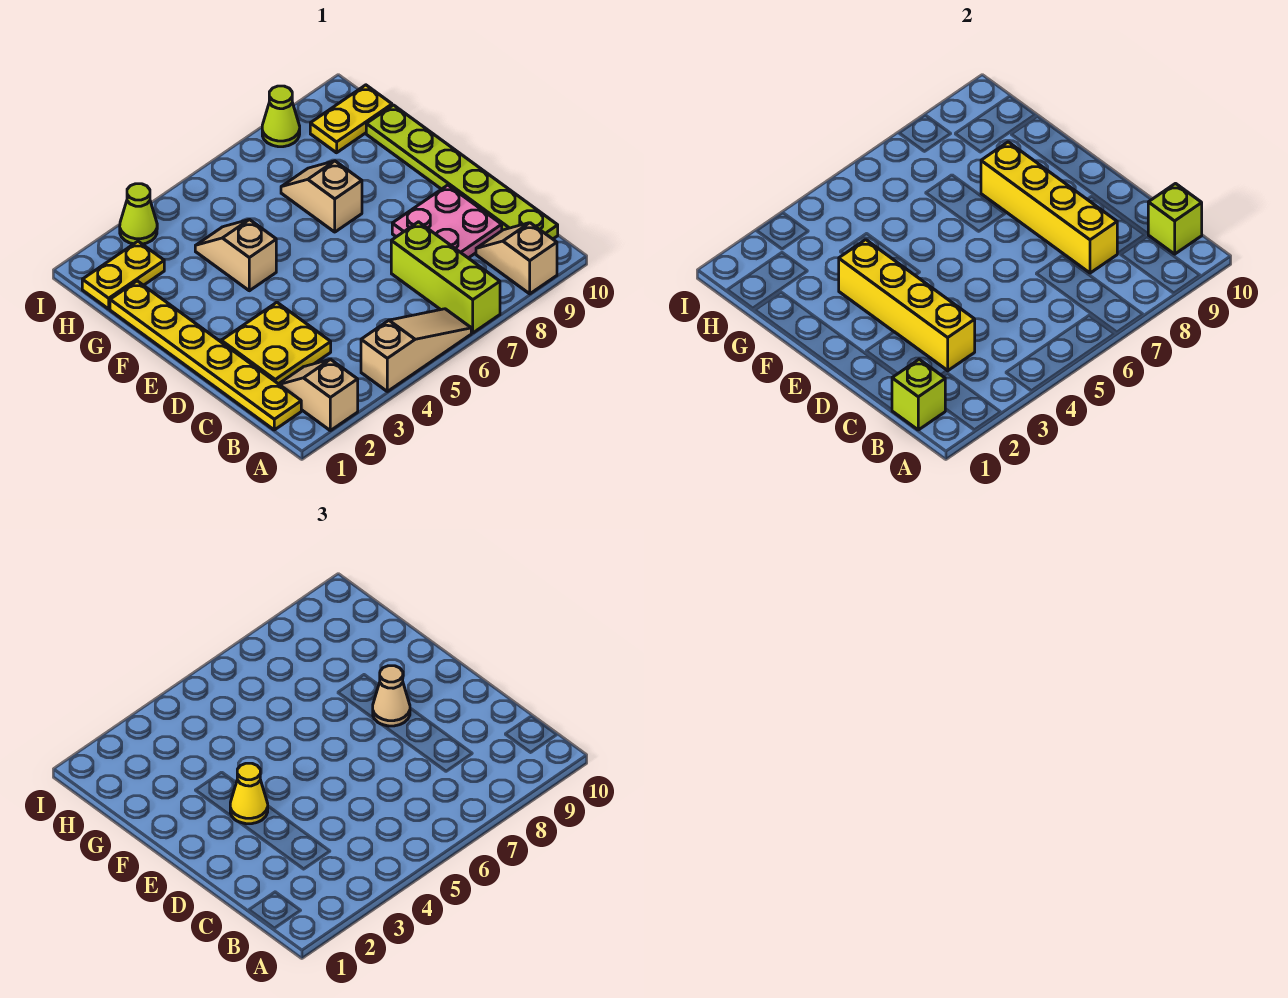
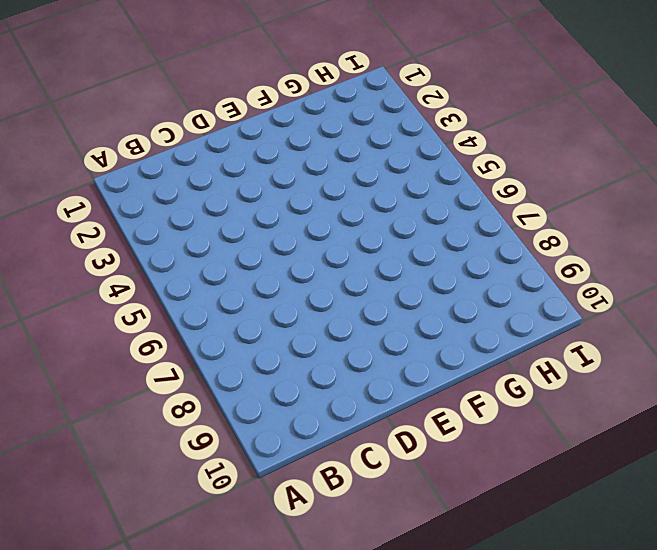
none -> tan slope A2:B2 level 1 top A
none -> tan slope A4:A6 level 1 top 4
none -> lime brick A7:C7 level 1

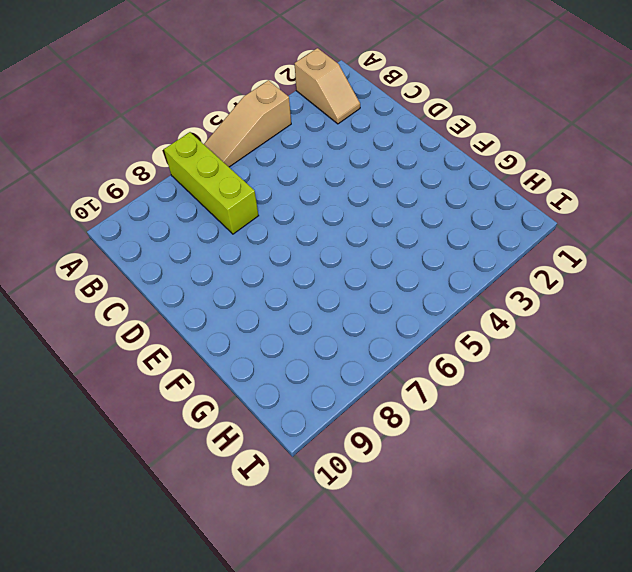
none -> tan slope A9:B9 level 1 top A
none -> yellow plate B1:G1 level 1
none -> lime plate B10:G10 level 1

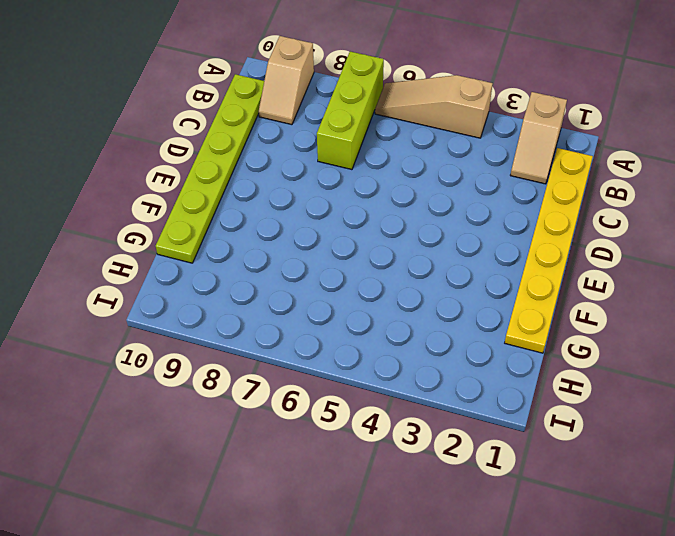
none -> yellow plate C2:D3 level 1
none -> pink plate C8:D9 level 1
none -> tan slope F4:G4 level 1 top F

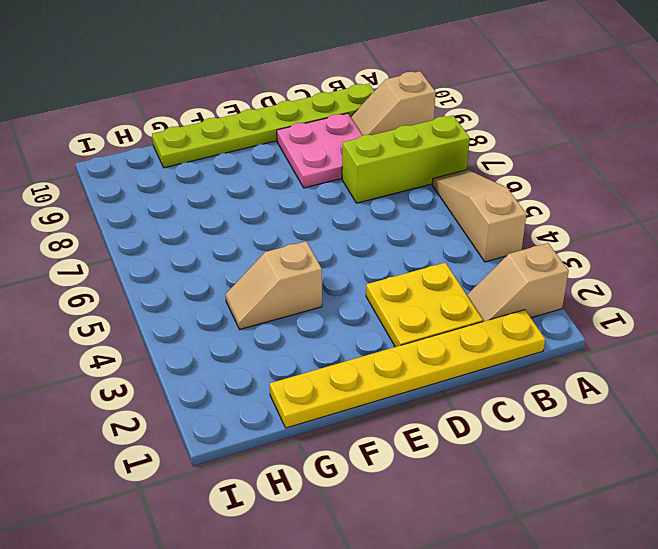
none -> tan slope F7:G7 level 1 top F
none -> yellow plate H1:H2 level 1
none -> yellow plate H9:H10 level 1

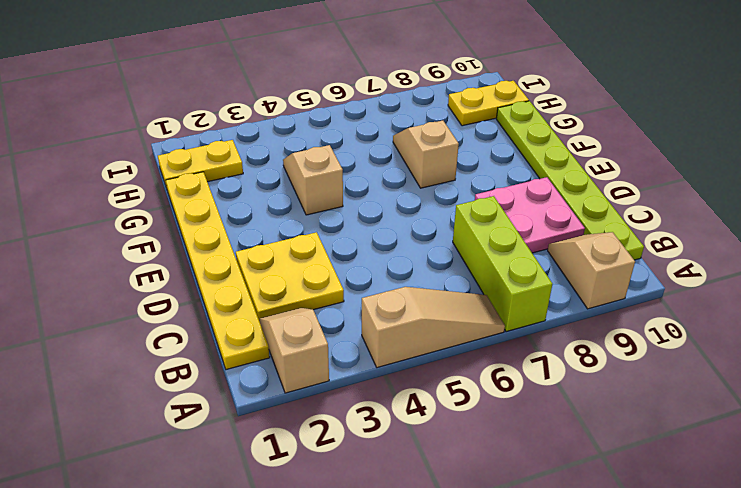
none -> lime cone I3 level 1
none -> lime cone I8 level 1
none -> lime brick B1 level 2

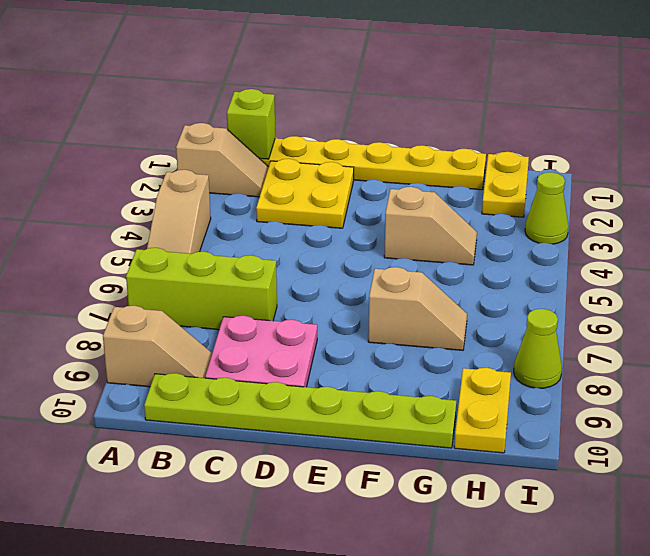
none -> lime brick B10 level 2
none -> yellow brick C3:F3 level 2
none -> yellow brick C8:F8 level 2

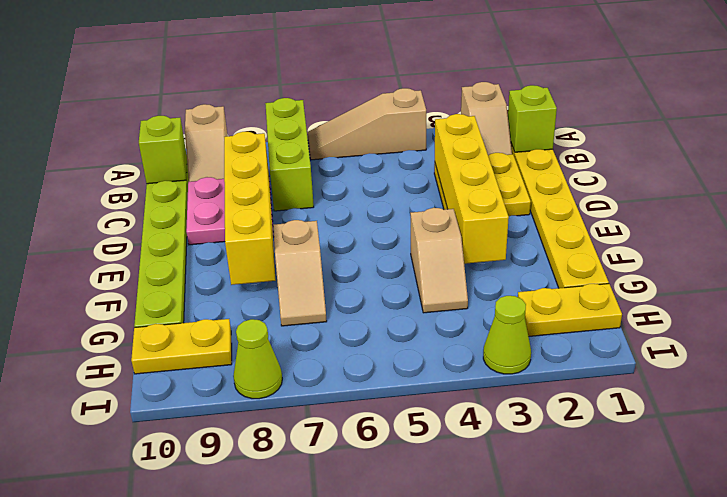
none -> yellow cone E3 level 3
none -> tan cone E8 level 3

